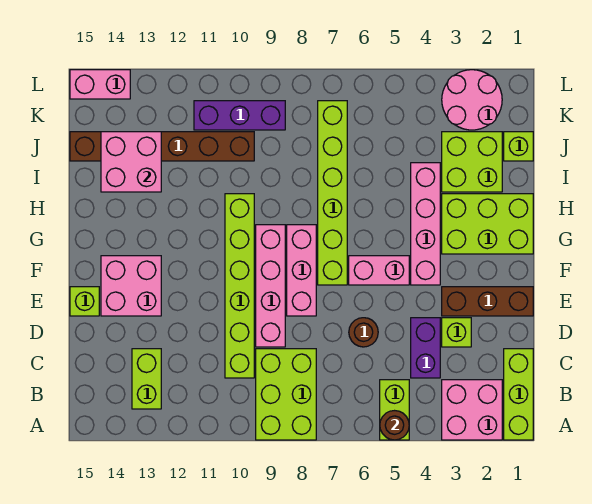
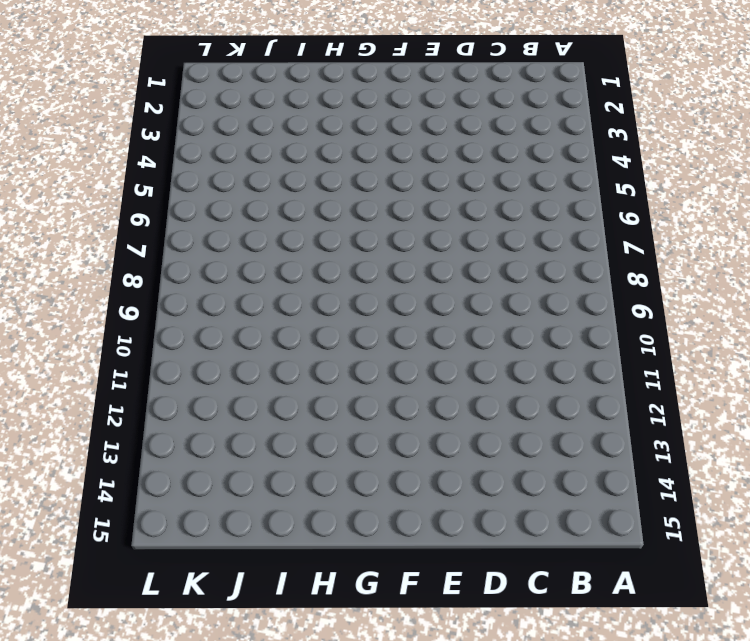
none -> lime brick A1:C1 level 1
none -> pink brick A2:B3 level 1
none -> lime brick A5:B5 level 1

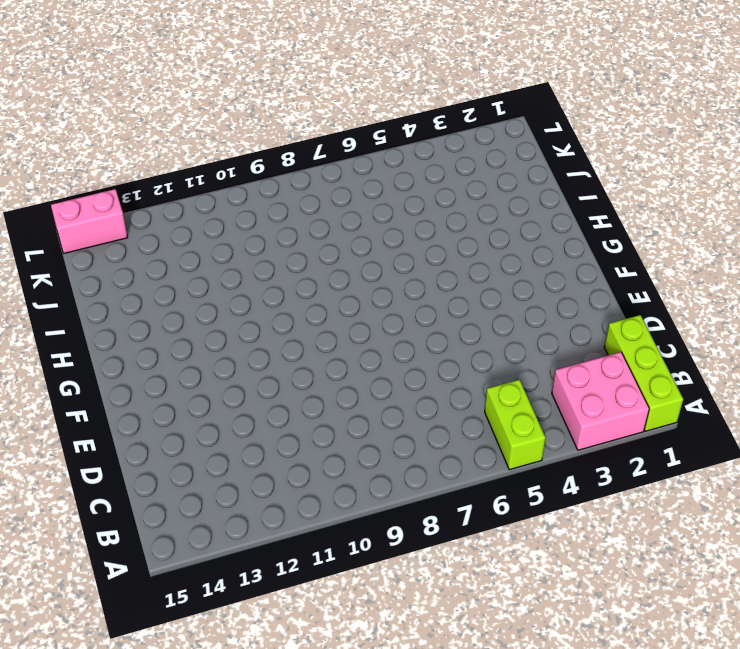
none -> lime brick A8:C9 level 1
none -> lime brick B13:C13 level 1
none -> purple brick C4:D4 level 1

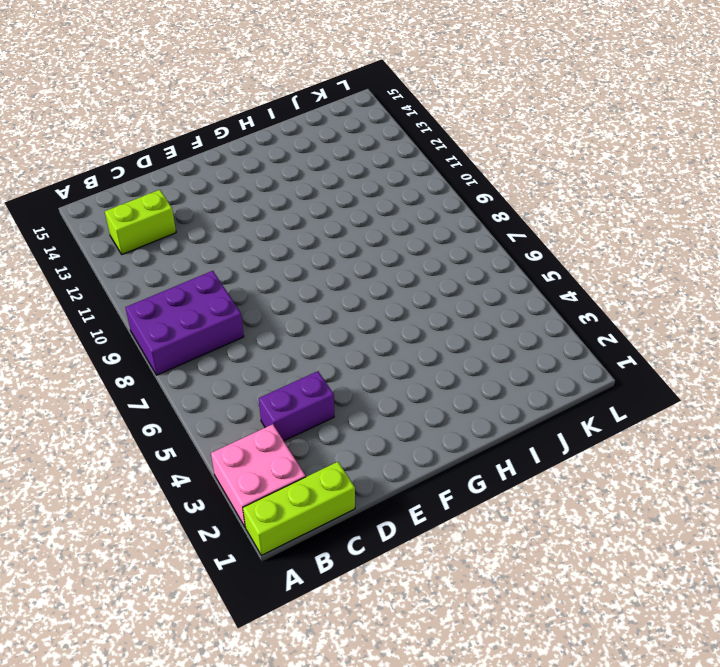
purple brick A8:C9 level 1 -> lime brick A8:C9 level 1
none -> lime brick A5:B5 level 1
none -> lime brick C10:H10 level 1
none -> lime brick D3 level 1

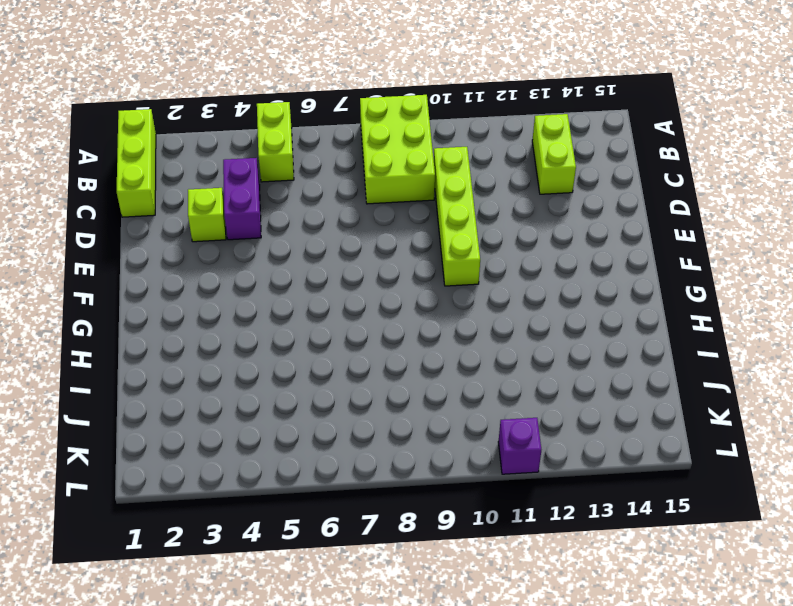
lime brick C10:F10 level 1 -> lime brick C10:H10 level 1
purple brick L11 level 1 -> none
none -> pink brick A2:B3 level 1
none -> brown round brick D6 level 1
none -> pink brick D9:G9 level 1

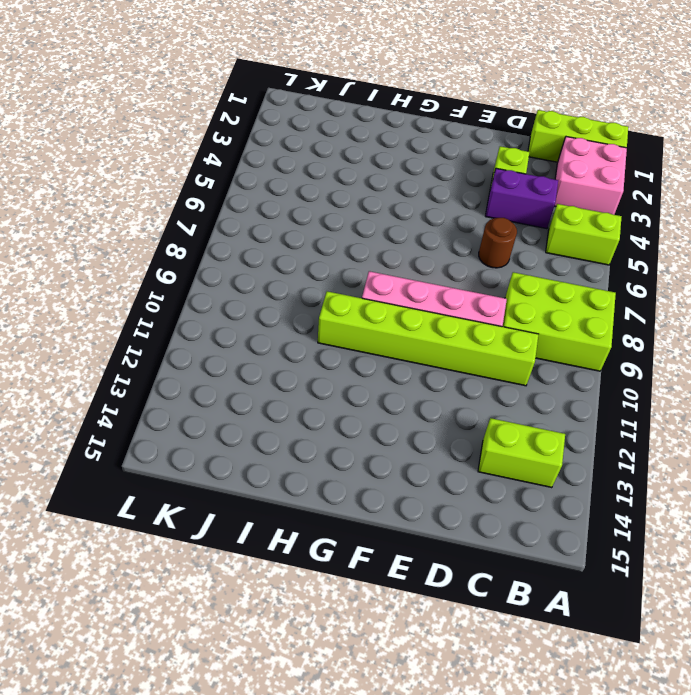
none -> brown brick E1:E3 level 1
none -> pink brick E8:G8 level 1
none -> pink brick E13:F14 level 1

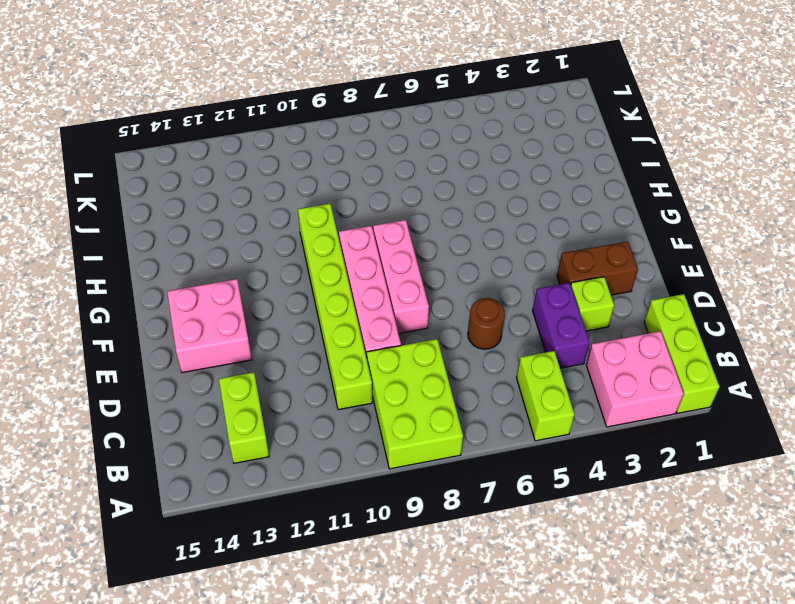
brown brick E2:E3 level 1 -> brown brick E1:E3 level 1
none -> lime brick E15 level 1
none -> pink brick F4:I4 level 1
none -> pink brick F5:F6 level 1

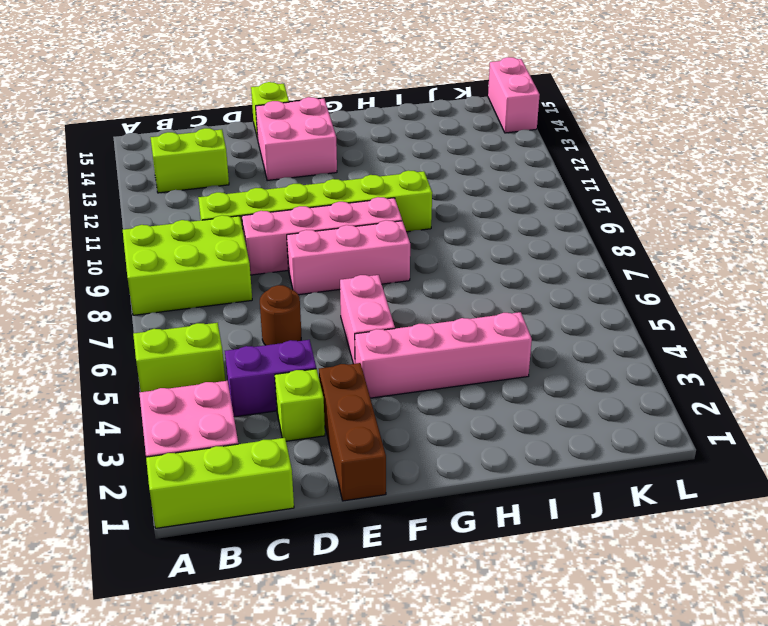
none -> lime brick F7:K7 level 1
none -> lime brick G1:H3 level 1
none -> lime brick I2:J3 level 1

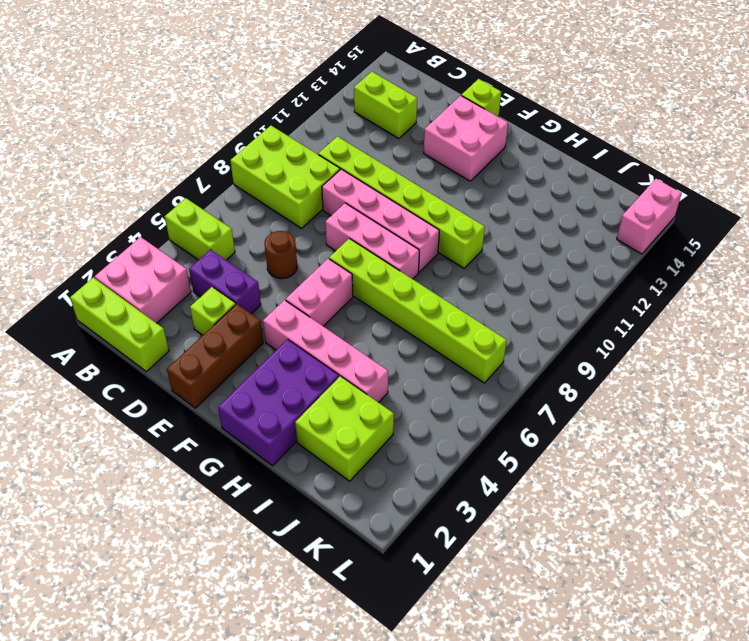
purple brick G1:H3 level 1 -> lime brick G1:H3 level 1
none -> lime brick J1 level 1
none -> brown brick J10:J15 level 1
none -> pink round brick K2:L3 level 1

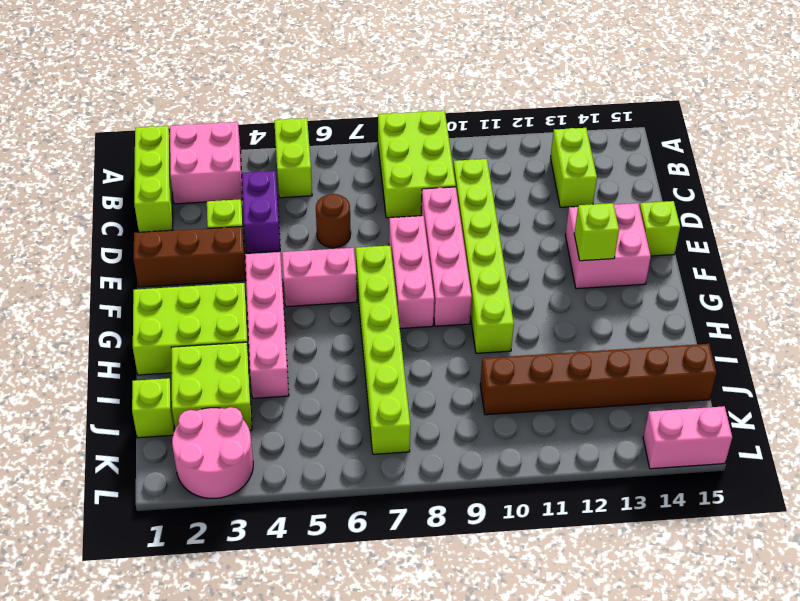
lime brick F13 level 2 -> none
none -> purple brick K9:K11 level 1
none -> brown round brick A5 level 2
none -> pink brick I13:J14 level 2

